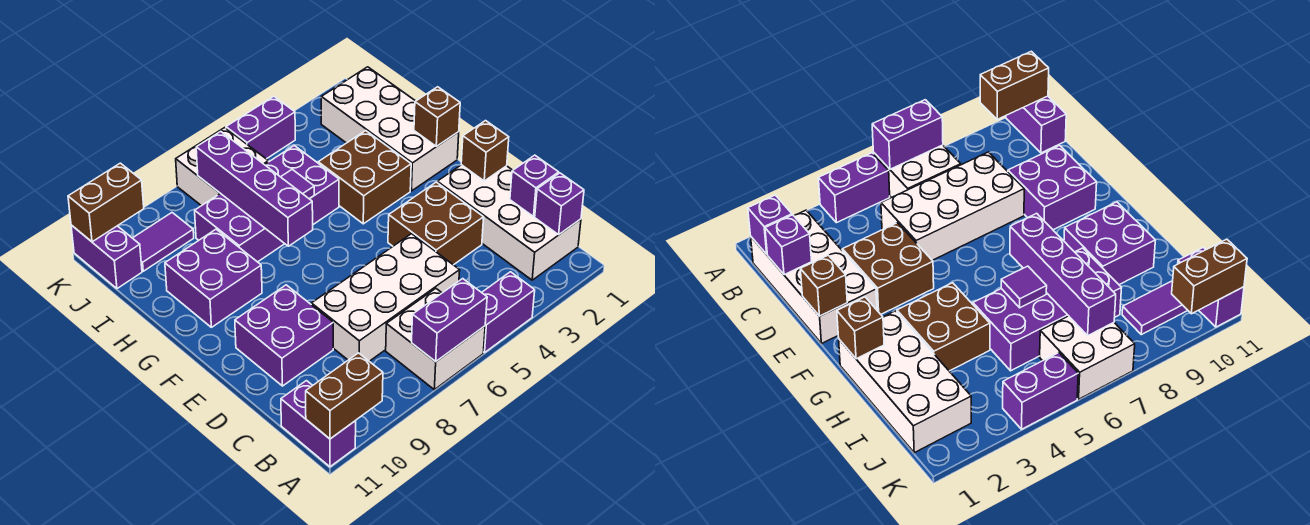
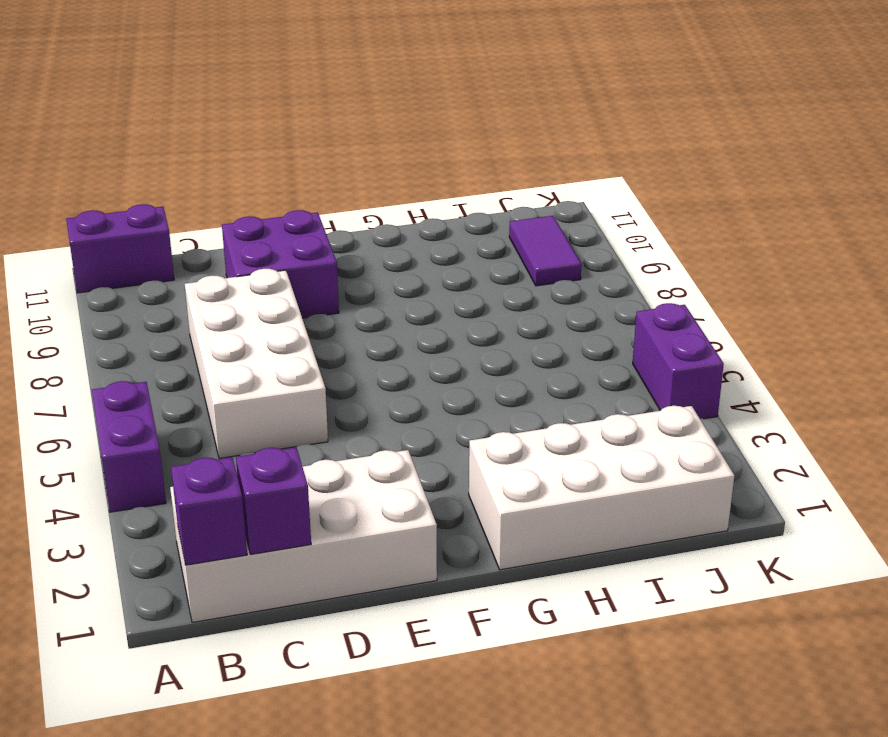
none -> white brick A6:B7 level 1
none -> brown brick D3:E4 level 1
none -> brown brick G3:H4 level 1

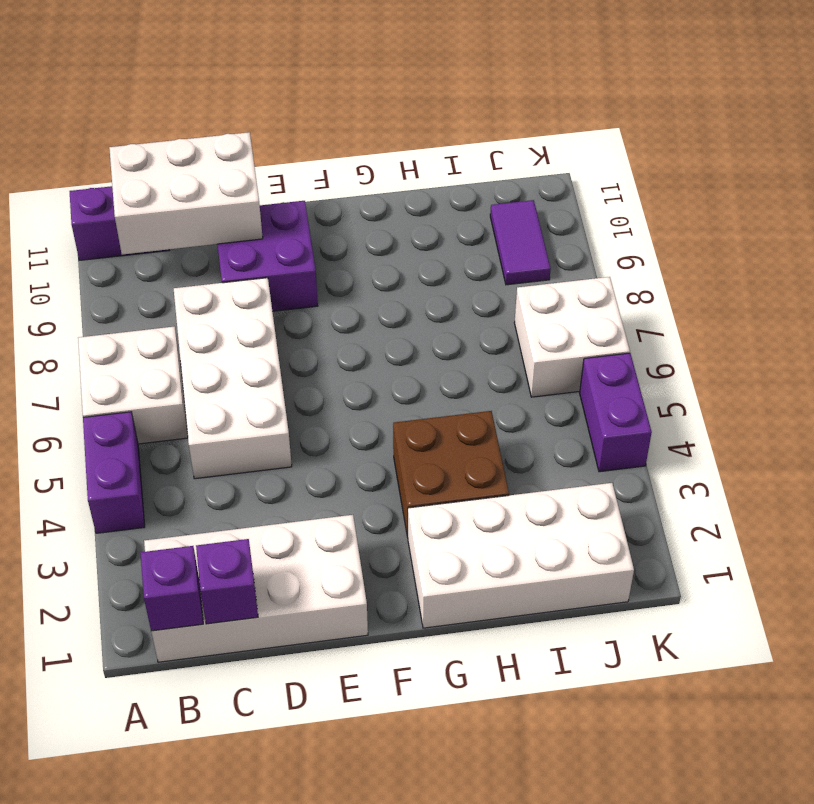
white brick B10:D11 level 2 -> none
none -> brown brick D3:E4 level 1
none -> purple brick G9:H10 level 1
none -> purple brick H5:I8 level 1

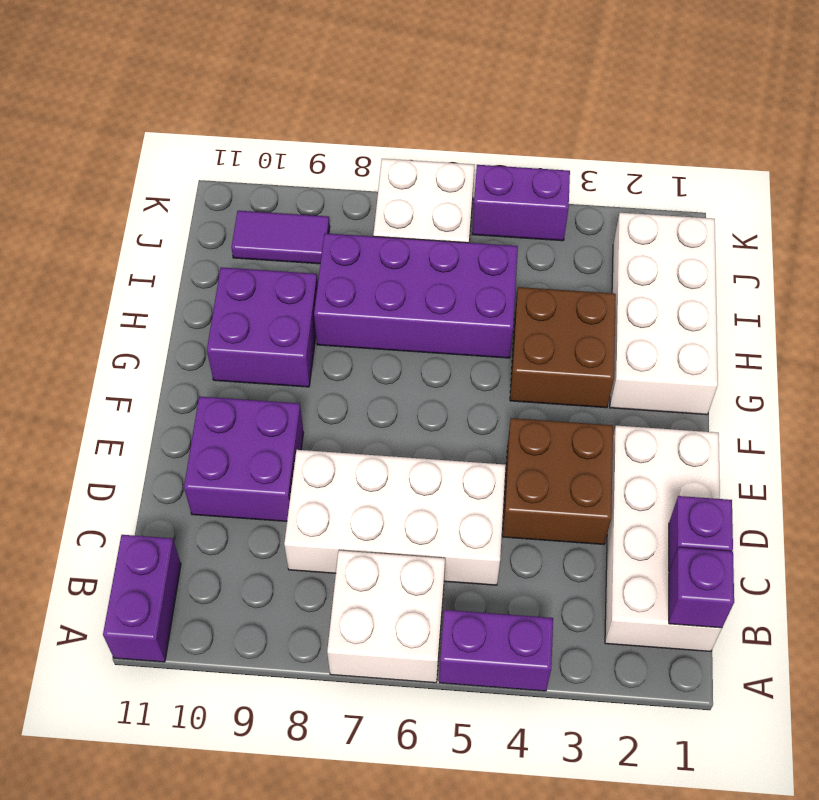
none -> purple brick J11:K11 level 1
none -> purple brick A6:A7 level 2
none -> brown brick A10:A11 level 2

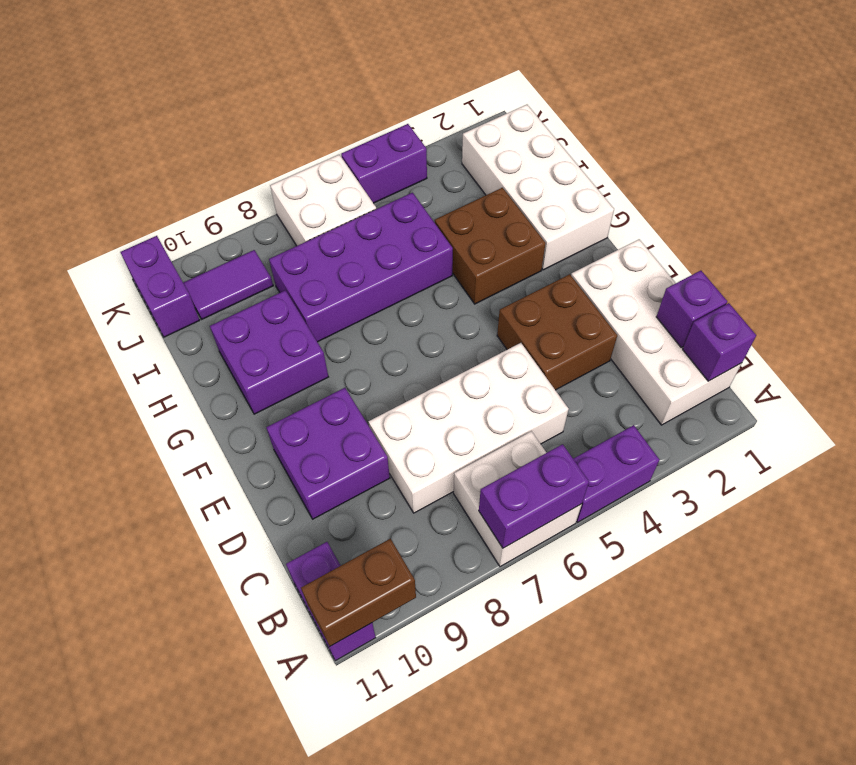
none -> brown brick E1 level 2
none -> brown brick G1 level 2
none -> purple brick G7:J7 level 2

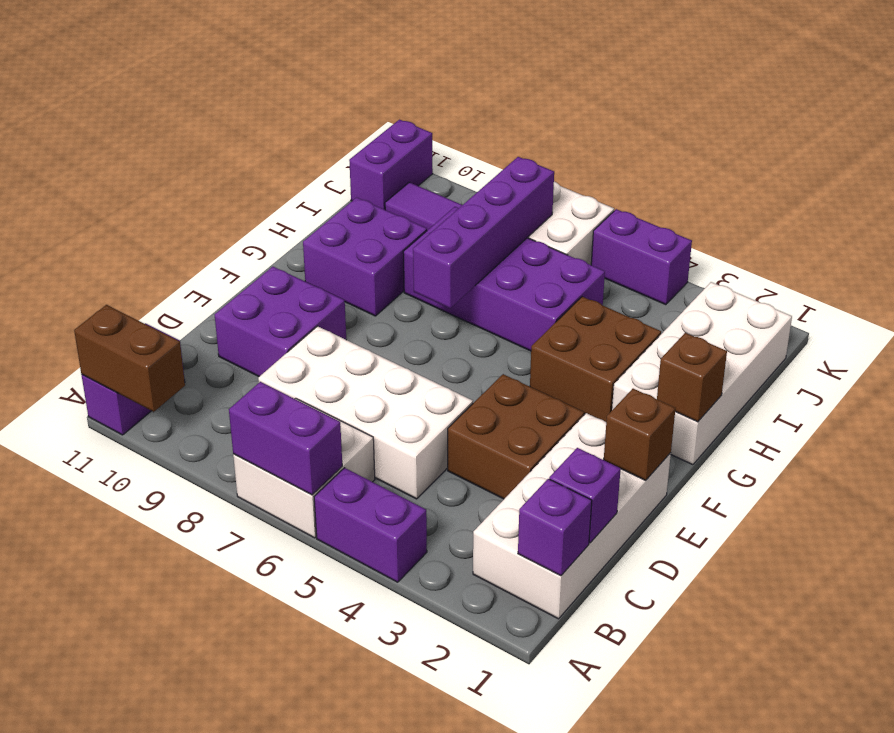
none -> purple tile H6 level 2
none -> brown brick K10:K11 level 2

